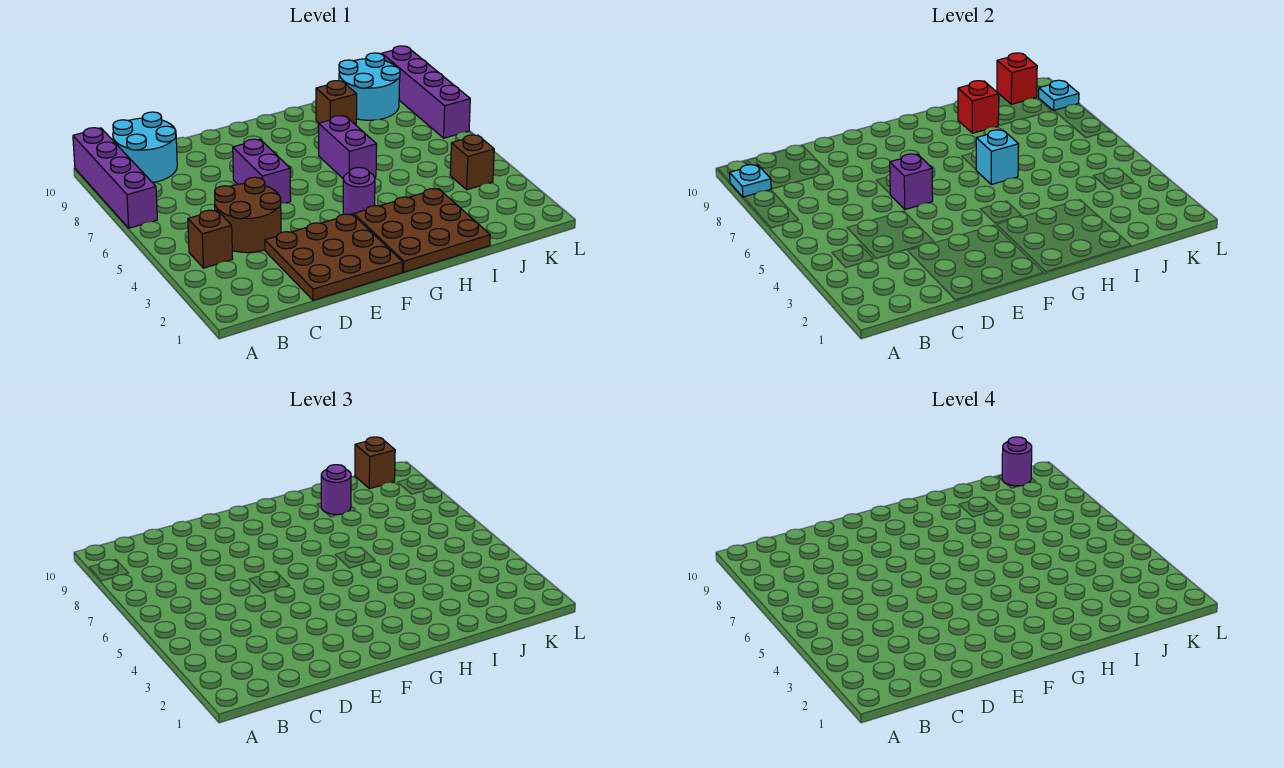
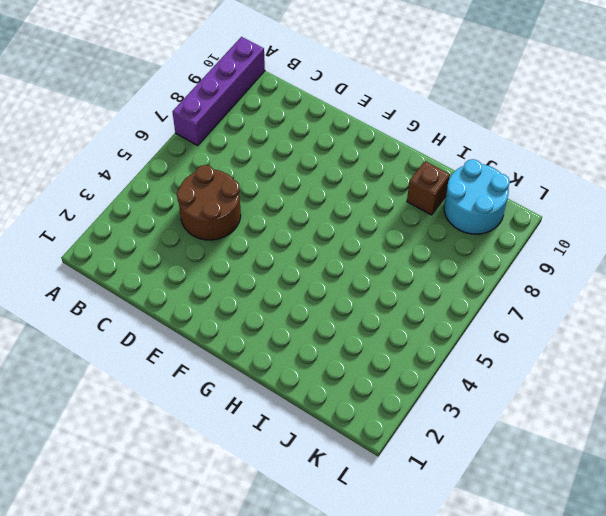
none -> brown brick B4 level 1
none -> cyan round brick B9:C10 level 1
none -> brown plate D1:F3 level 1

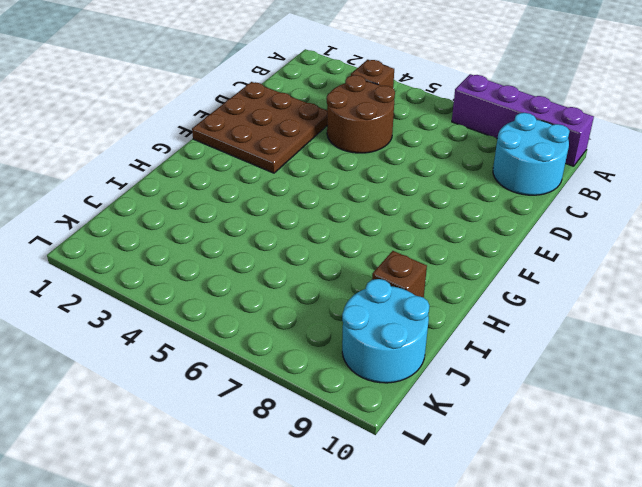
none -> purple brick E6:E7 level 1
none -> brown plate G1:I3 level 1
none -> purple round brick G4 level 1

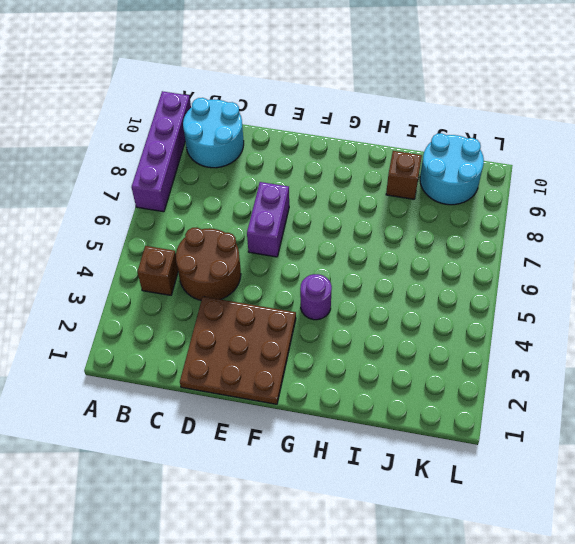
none -> brown plate G1:I3 level 1
none -> purple brick H6:H7 level 1
none -> brown brick K4 level 1

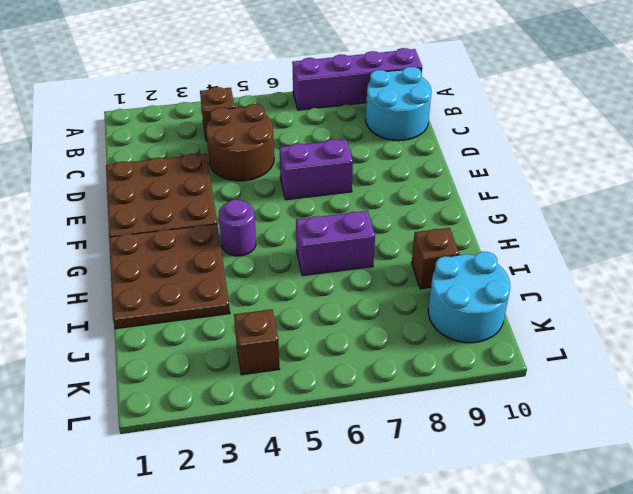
none -> purple brick L7:L10 level 1
none -> cyan plate A9 level 2
none -> purple brick E6 level 2

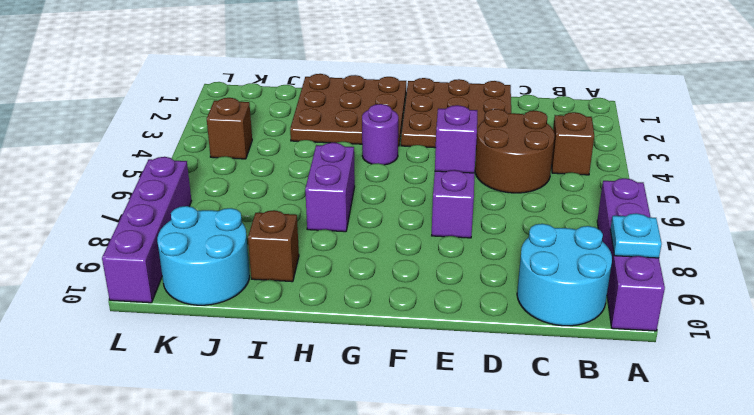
none -> cyan brick H6 level 2
none -> red brick I9 level 2
none -> red brick K10 level 2

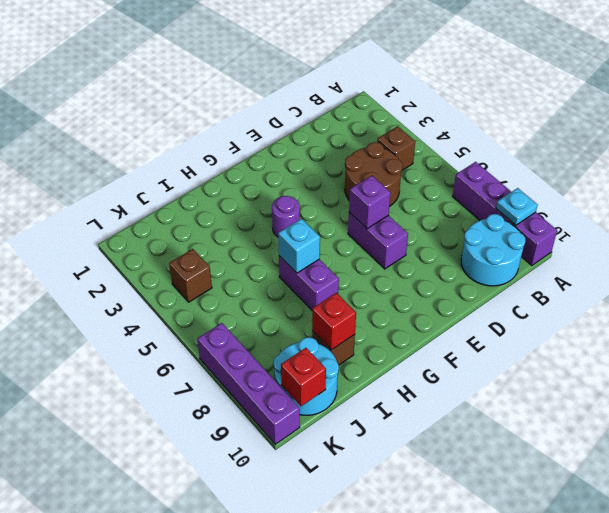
none -> brown plate D1:F3 level 1
none -> brown plate G1:I3 level 1
none -> cyan plate L9 level 2

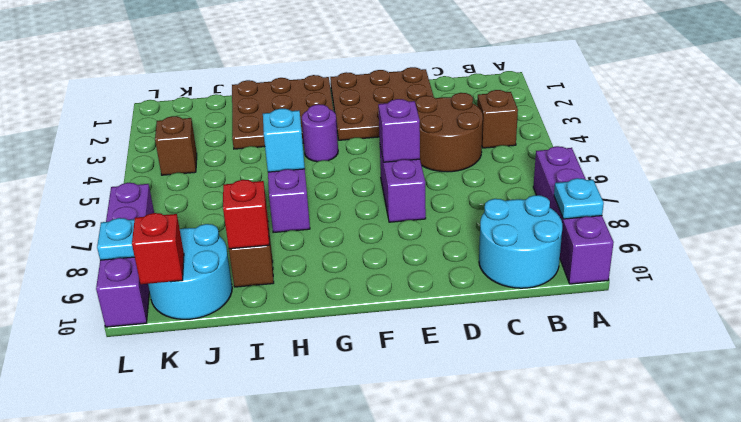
none -> purple round brick I9 level 3
none -> brown brick K10 level 3
none -> purple round brick K10 level 4

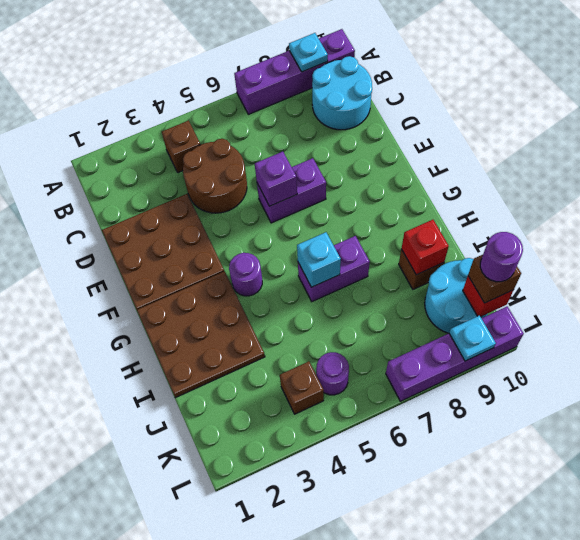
purple round brick K5 level 1 -> purple round brick I9 level 3

